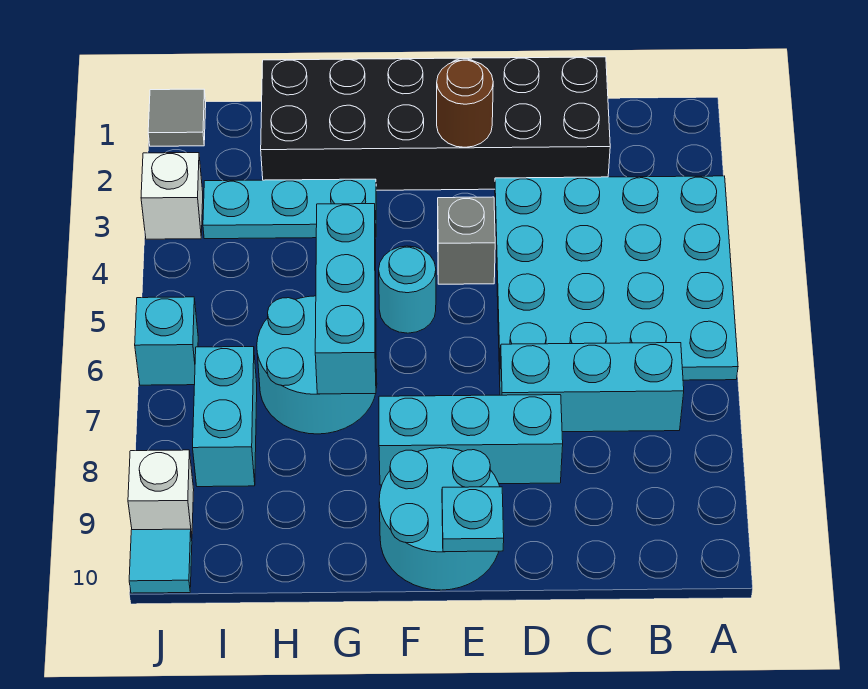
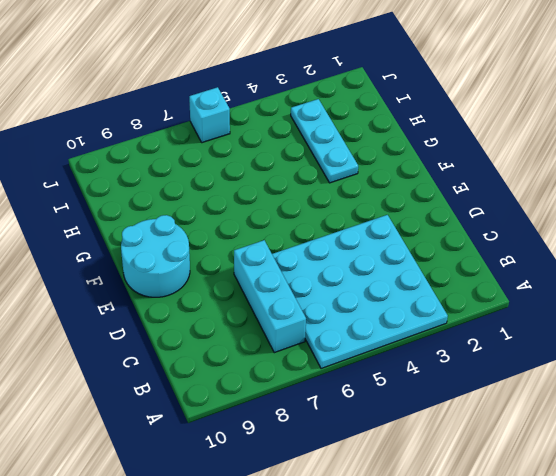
none -> black brick C1:H2 level 1
none -> cyan brick D8:F8 level 1
none -> grey brick E4 level 1

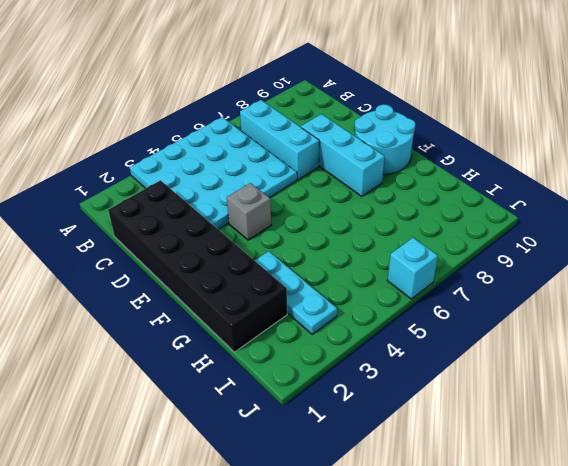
none -> cyan round brick F5 level 1
none -> cyan round brick G6:H7 level 1
none -> cyan brick I7:I8 level 1

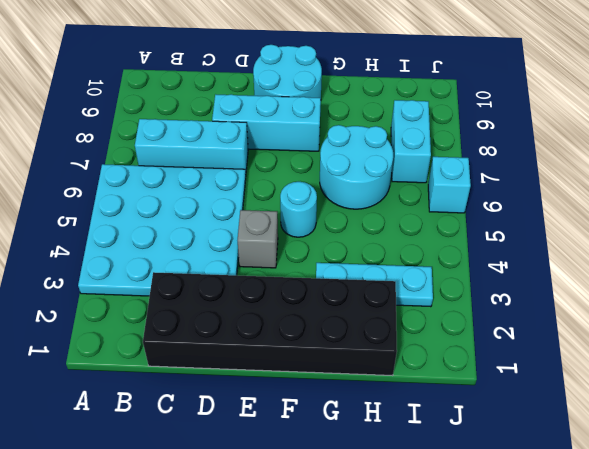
none -> grey tile J1 level 1
none -> white brick J3 level 1
none -> white brick J9 level 1

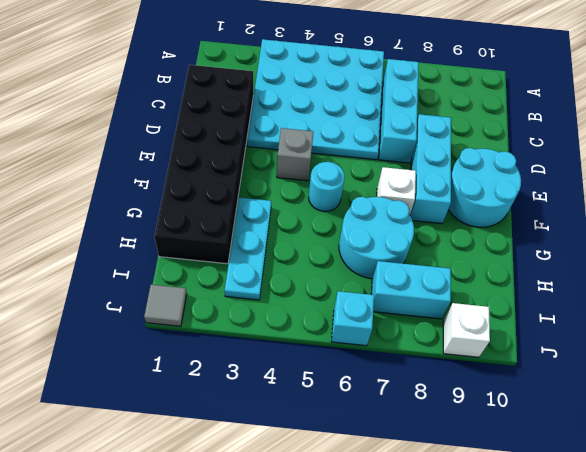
white brick F7 level 1 -> white brick J3 level 1
none -> cyan tile J10 level 1
none -> brown round brick E2 level 2
none -> cyan plate E10 level 2

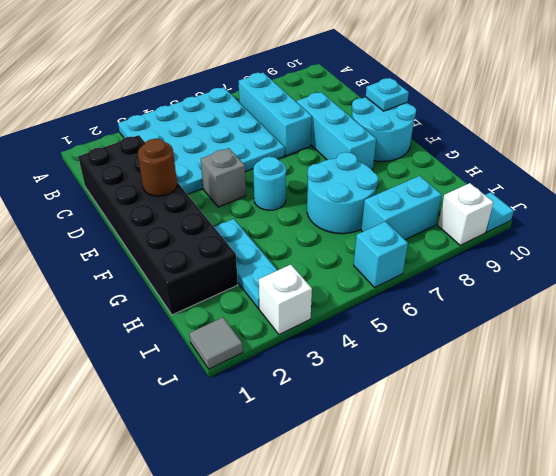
none -> cyan brick G5:G7 level 2

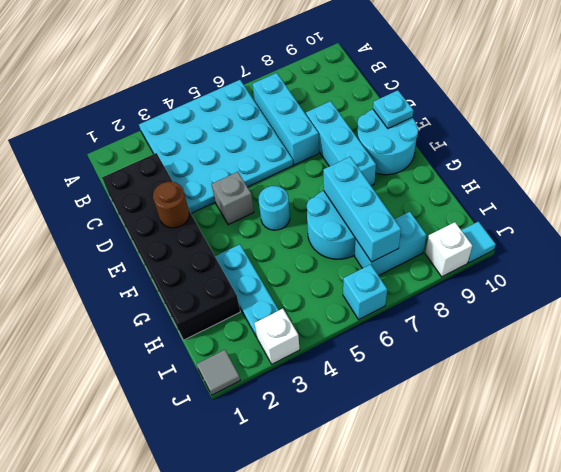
cyan brick G7:I7 level 2 -> cyan brick G5:G7 level 2

